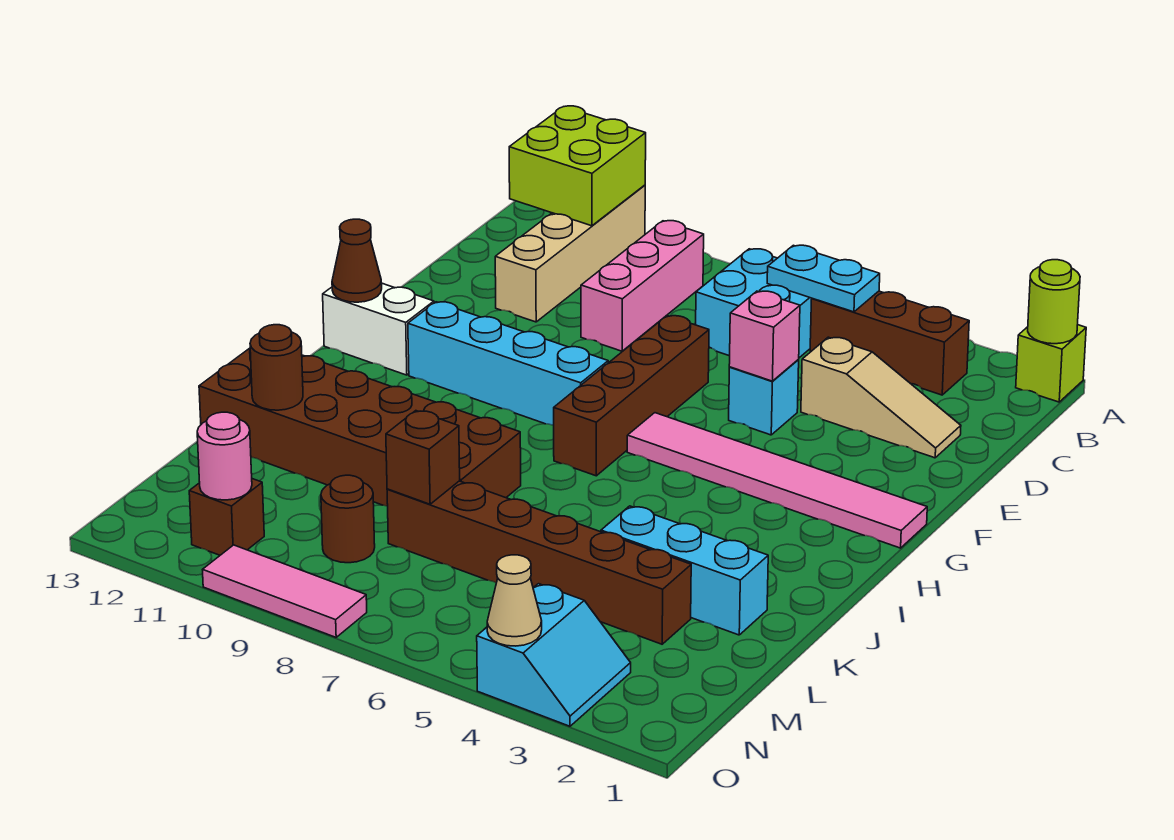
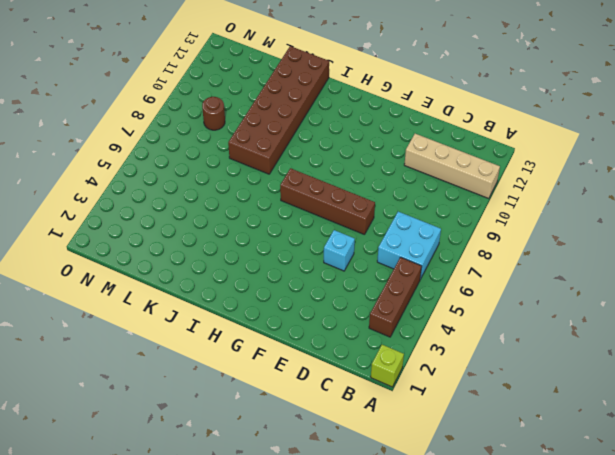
none -> pink brick B9:D9 level 1
none -> tan slope D2:D4 level 1 top 4
none -> pink tile G1:G6 level 1

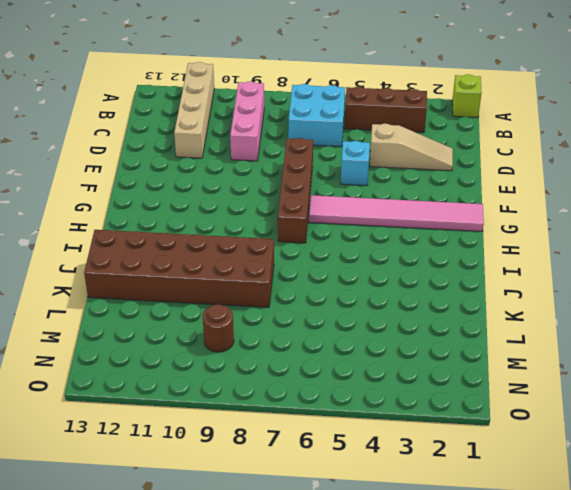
none -> cyan brick G8:G11 level 1
none -> white brick G12:G13 level 1
none -> cyan brick K2:K4 level 1

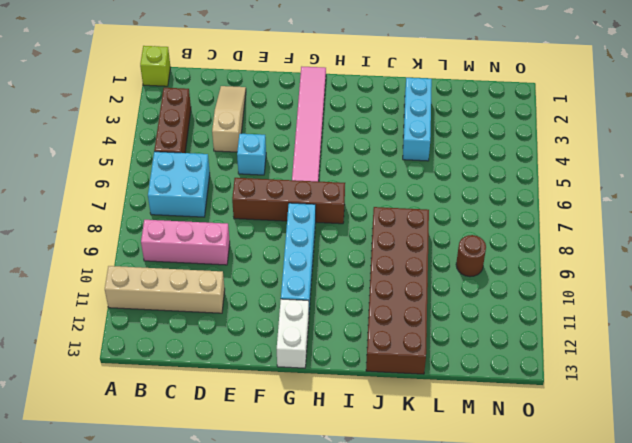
none -> brown brick L3:L8 level 1
none -> cyan slope N3:O4 level 1 top 4
none -> brown brick N11 level 1

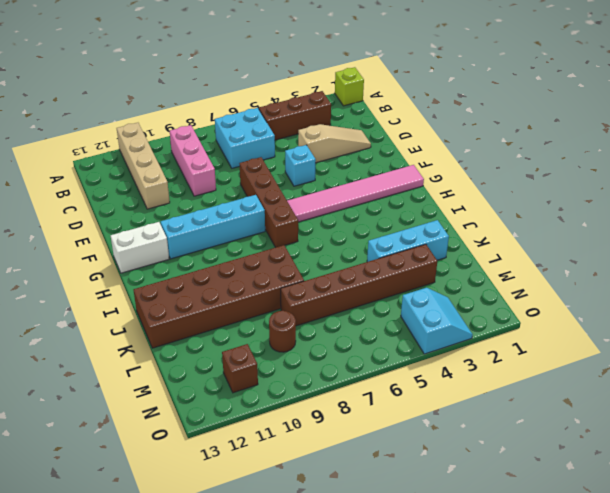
none -> pink tile O8:O10 level 1
none -> lime round brick A1 level 2
none -> lime brick A11:B12 level 2

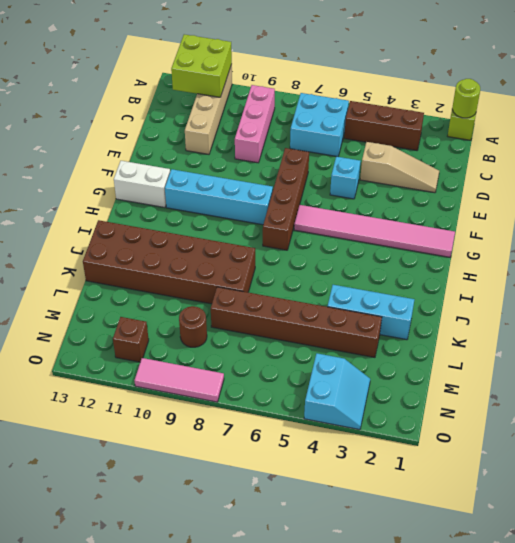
none -> cyan plate B5:B6 level 2
none -> pink brick E5 level 2
none -> brown cone G13 level 2

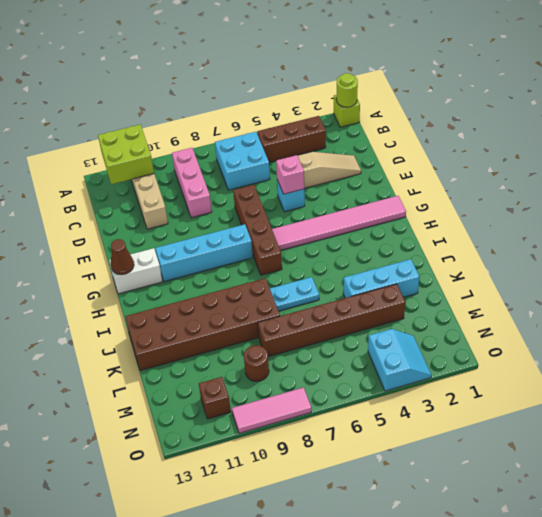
cyan plate J6:J7 level 1 -> cyan plate B5:B6 level 2
none -> brown round brick K12 level 2
none -> brown brick L8 level 2
none -> pink round brick N11 level 2

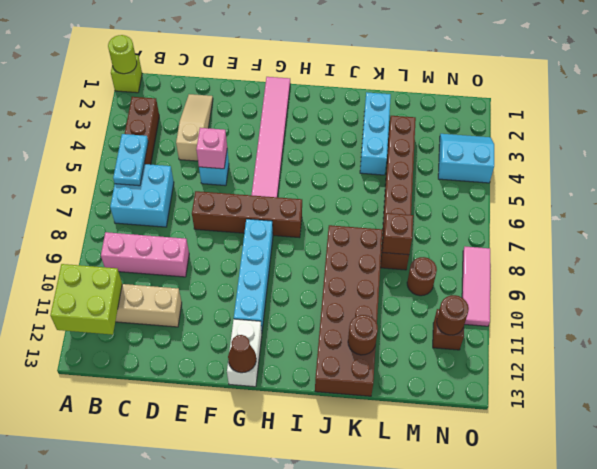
brown round brick N11 level 2 -> pink round brick N11 level 2
none -> tan cone O4 level 2

